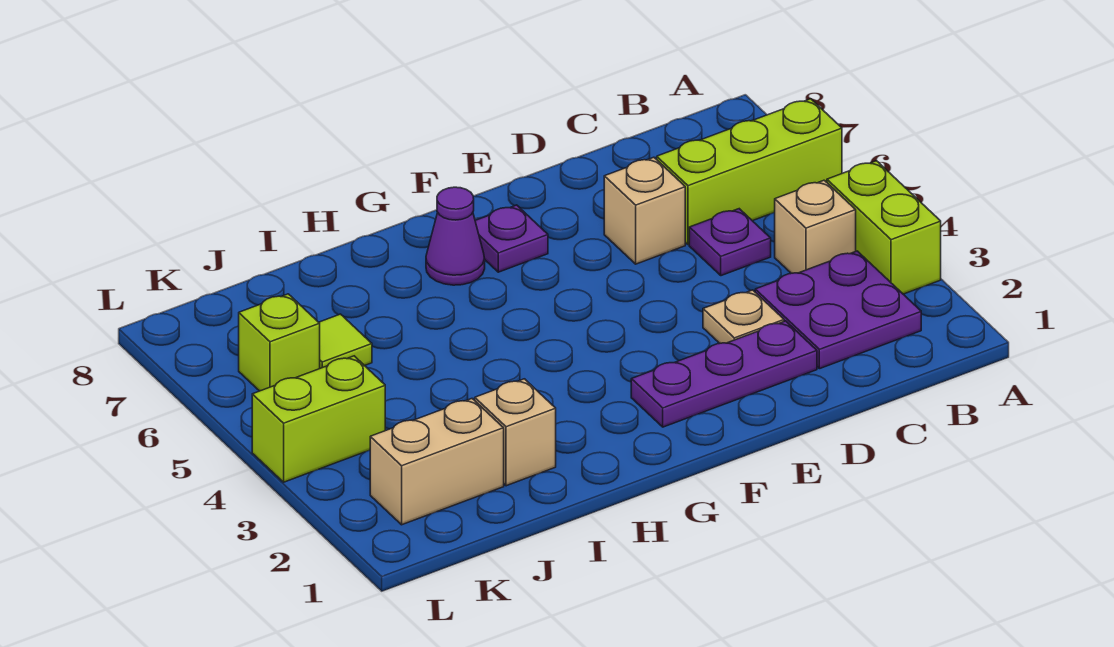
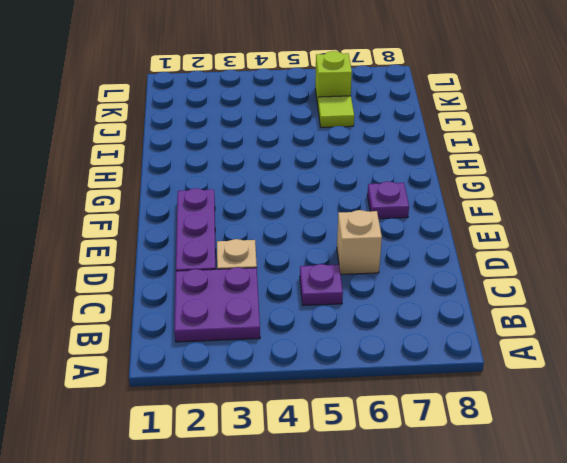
none -> lime brick A3:A4 level 1
none -> lime brick A6:C6 level 1
none -> tan brick B4 level 1

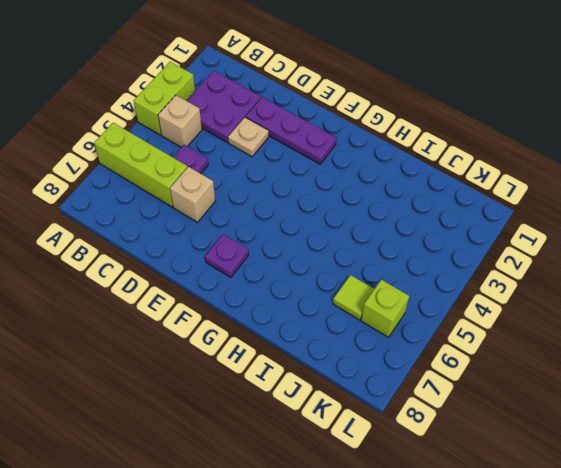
none -> purple cone G7 level 1
none -> tan brick I2 level 1
none -> tan brick J2:K2 level 1

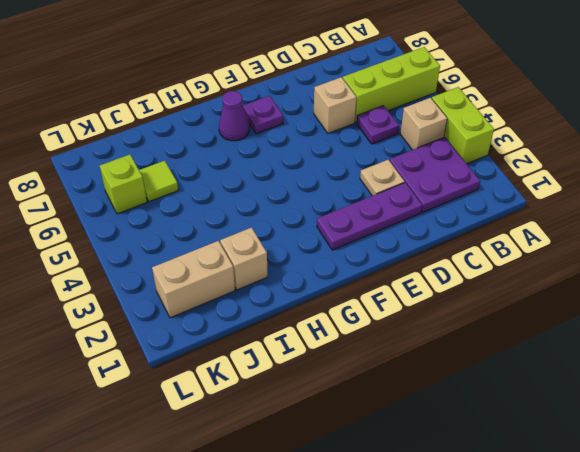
none -> lime brick K4:L4 level 1

